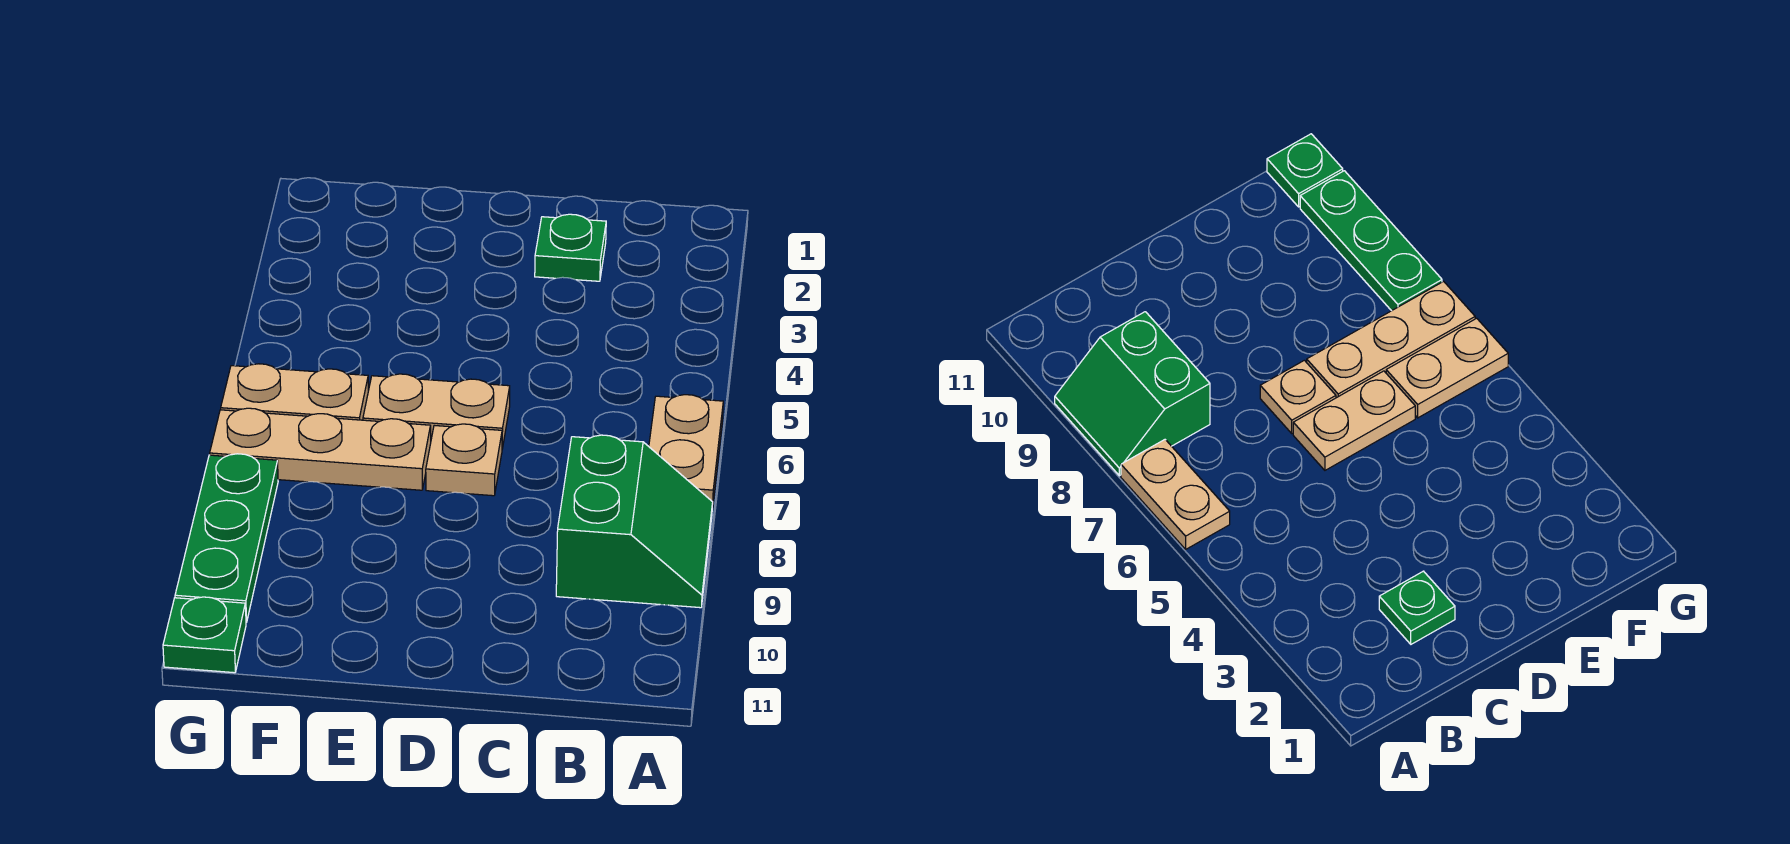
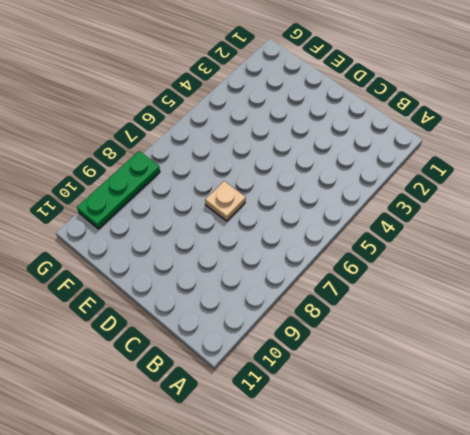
none -> tan plate A6:A7 level 1
none -> green slope A8:B9 level 1 top B

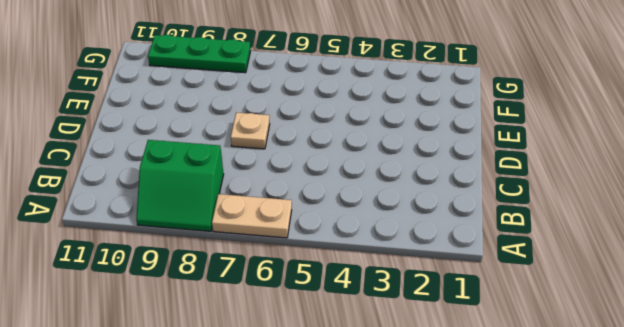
none -> green plate C2 level 1
none -> tan plate D6:E6 level 1

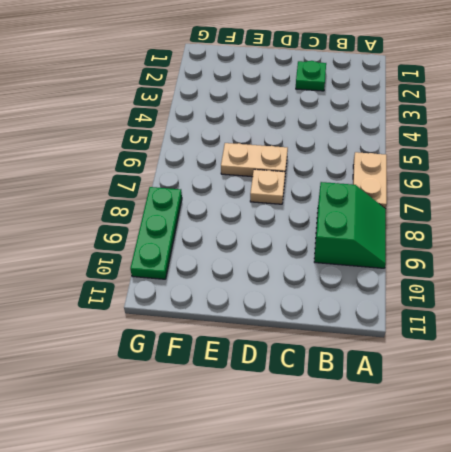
none -> tan plate E7:G7 level 1
none -> tan plate F6:G6 level 1

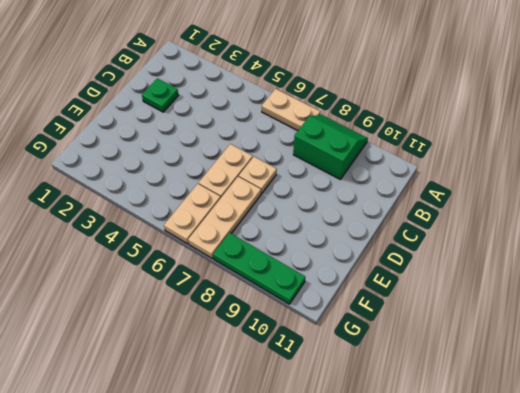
none -> green plate G11 level 1

